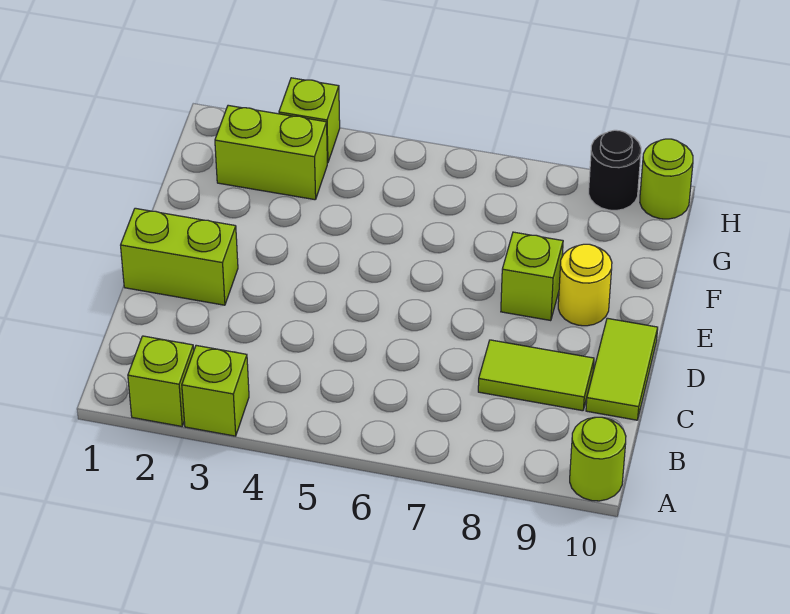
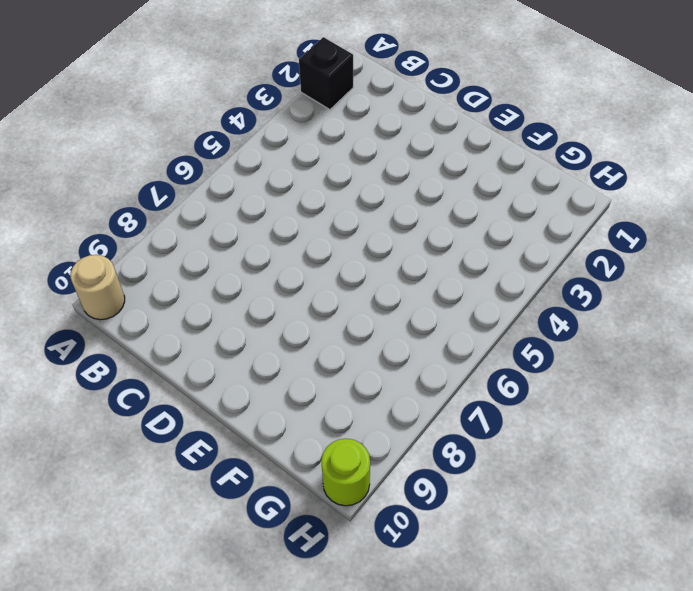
black brick A2 level 1 -> lime brick A2 level 1
tan round brick A10 level 1 -> lime round brick A10 level 1
none -> lime brick A3 level 1
none -> lime tile C8:C9 level 1
none -> lime tile C10:D10 level 1

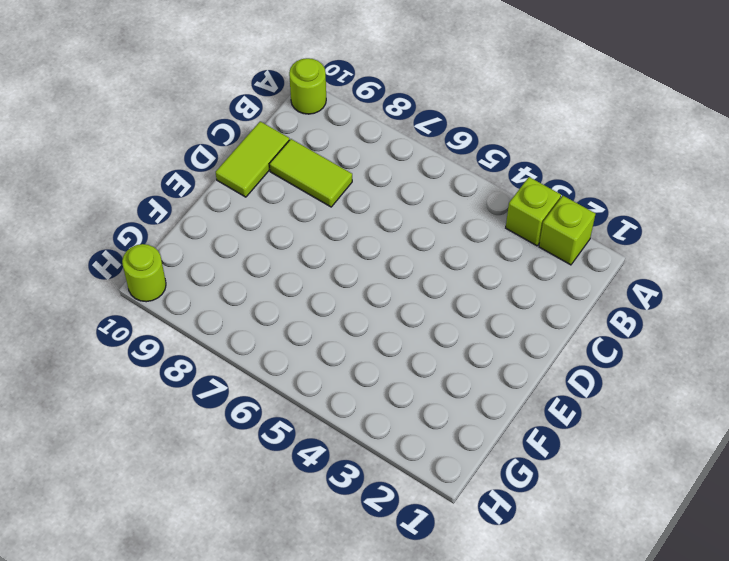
none -> lime brick D1:D2 level 1
none -> lime brick E8 level 1
none -> yellow round brick E9 level 1

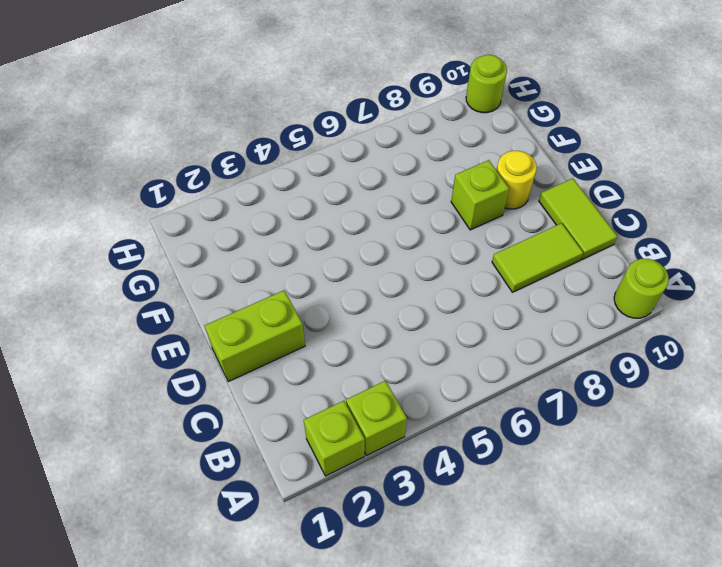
none -> lime brick G2:G3 level 1
none -> lime brick H3 level 1
none -> black round brick H9 level 1

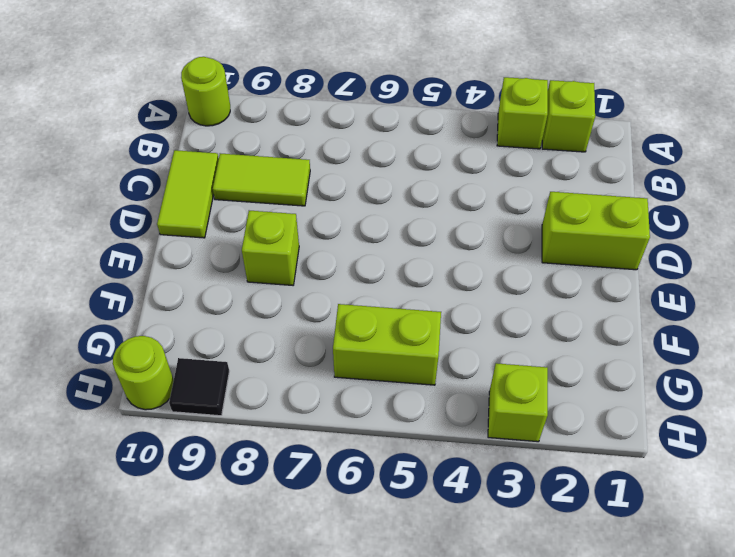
lime brick G5:G6 level 1 -> lime brick G2:G3 level 1
black tile H9 level 1 -> black round brick H9 level 1
none -> yellow round brick E9 level 1

